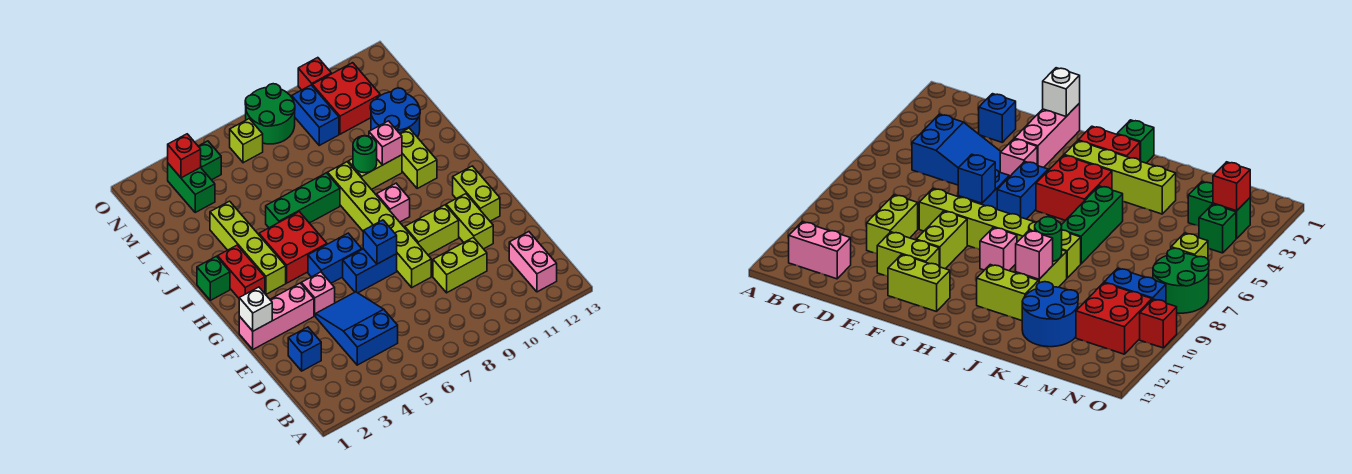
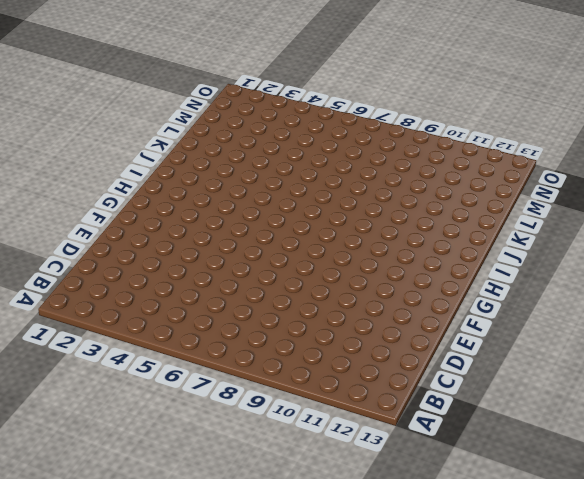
none -> pink brick B12:C12 level 1
none -> blue slope C4:E5 level 1 top C
none -> blue brick D2 level 1
none -> lime brick D9:D10 level 1

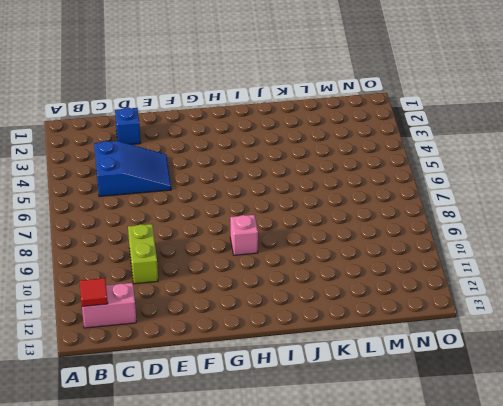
red tile B12 level 2 -> none
none -> lime brick E8:J8 level 1
none -> lime brick E11:F11 level 1
none -> pink brick F1:F3 level 1
none -> pink brick F4 level 1

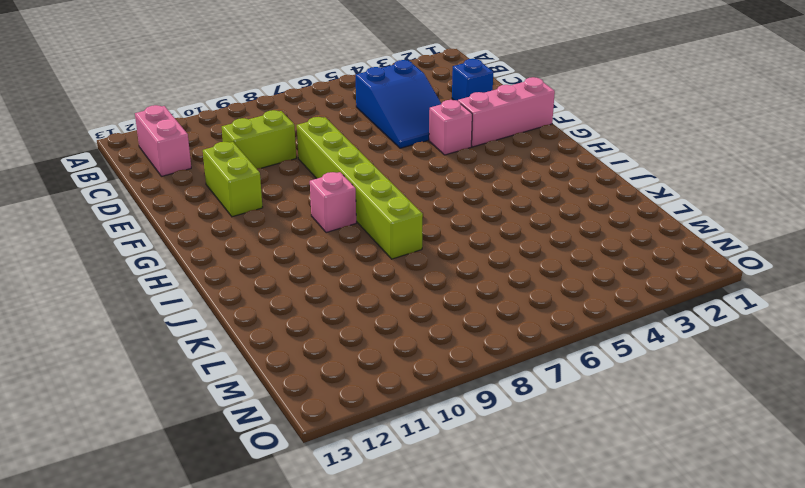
none -> blue brick F6:F7 level 1
none -> lime brick F9:F10 level 1
none -> lime brick F12:G12 level 1
none -> blue brick G5:G6 level 1

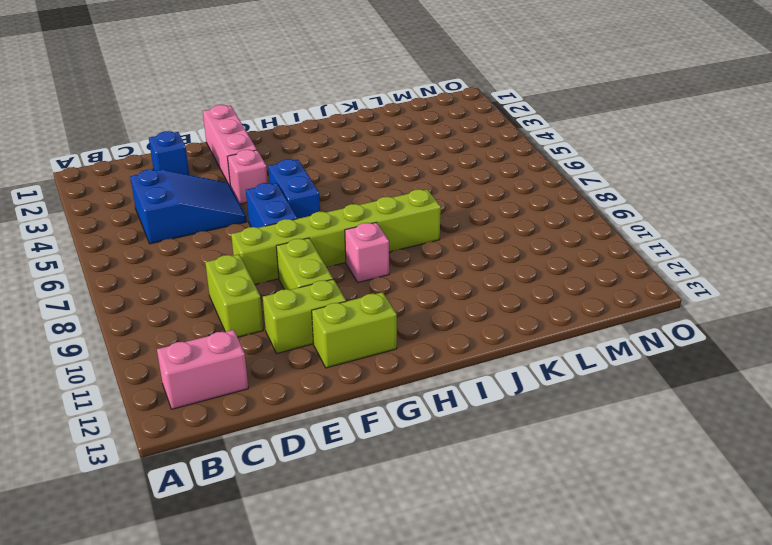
none -> red brick H2:I2 level 1
none -> lime brick H3:K3 level 1
none -> red brick H4:I5 level 1
none -> green brick I1 level 1

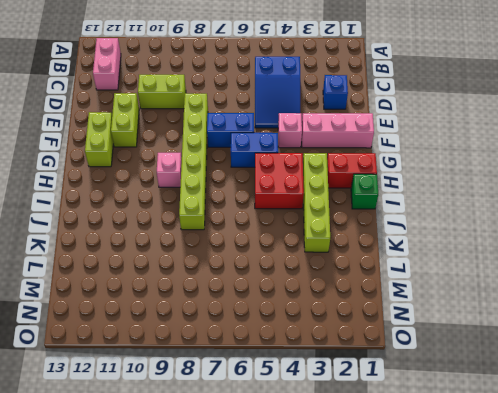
red brick H1:H2 level 1 -> red brick H2:I2 level 1
none -> lime brick F9:F10 level 1
none -> lime brick I11:J11 level 1
none -> green brick J5:J7 level 1
none -> lime brick J9:J10 level 1

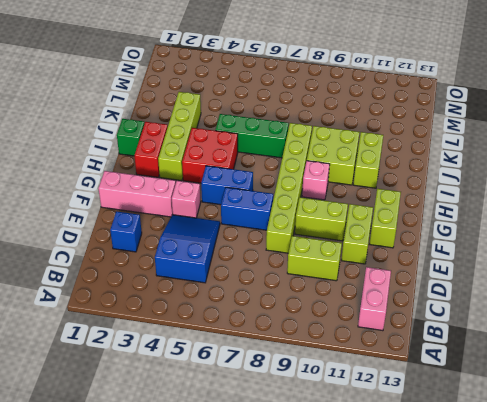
lime brick I9:J10 level 1 -> lime brick J9:J10 level 1
none -> blue round brick K11:L12 level 1
none -> green brick M3:N3 level 1
none -> blue brick M9:N9 level 1
none -> red brick M10:N11 level 1

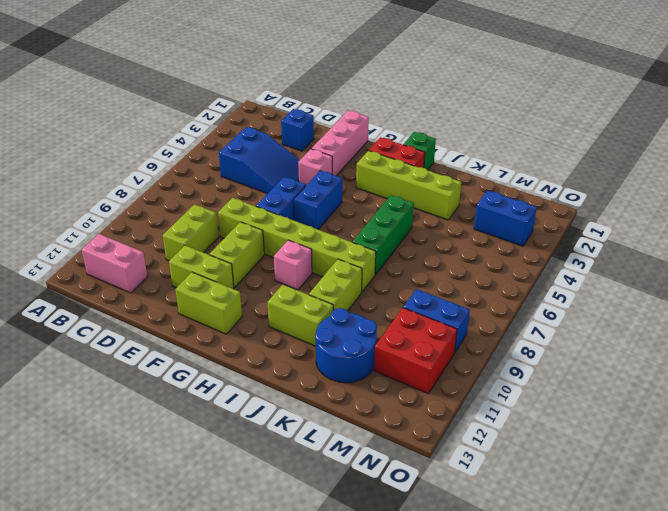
blue brick M3:N3 level 1 -> green brick M3:N3 level 1
none -> red brick H4:I5 level 1
none -> green brick N4 level 1
none -> lime brick N6 level 1
none -> green round brick N7:O8 level 1

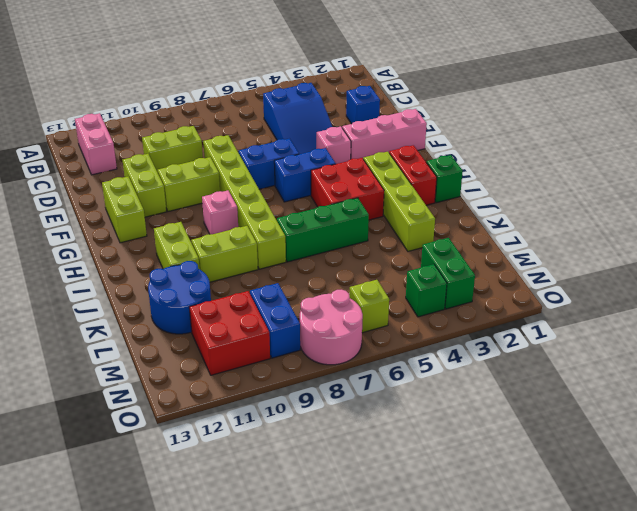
pink round brick N7:O8 level 1 -> green round brick N7:O8 level 1
none -> red brick O10 level 1
none -> white brick F1 level 2
none -> blue brick F7 level 2
none -> green round brick J9 level 2

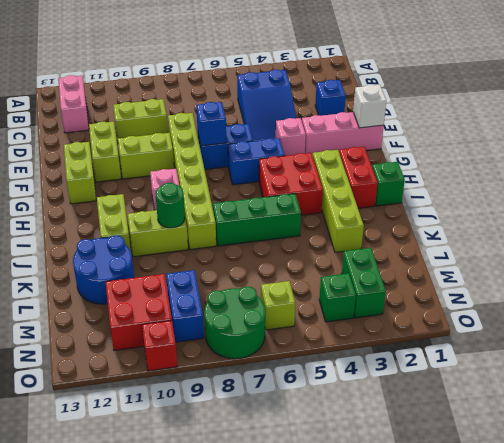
none -> pink brick J10 level 2
none -> red brick N3 level 2

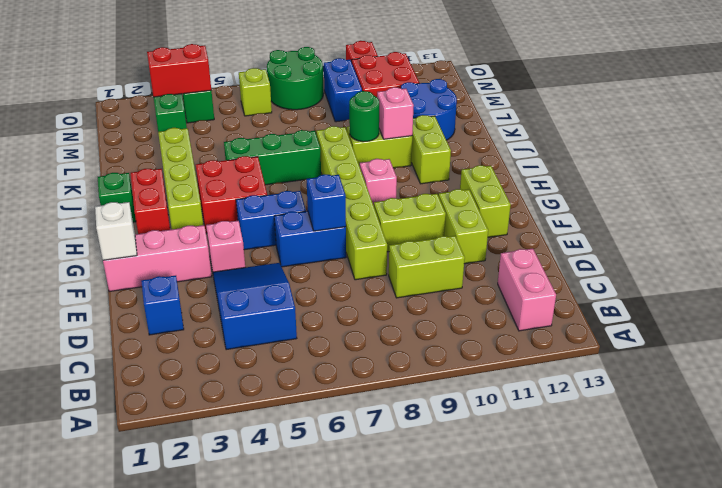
red brick N3:N4 level 2 -> red brick N3 level 2

